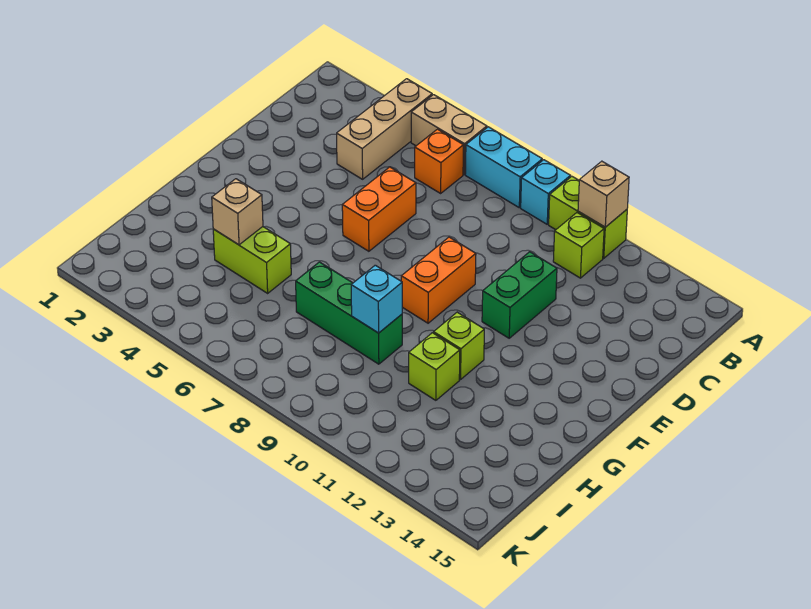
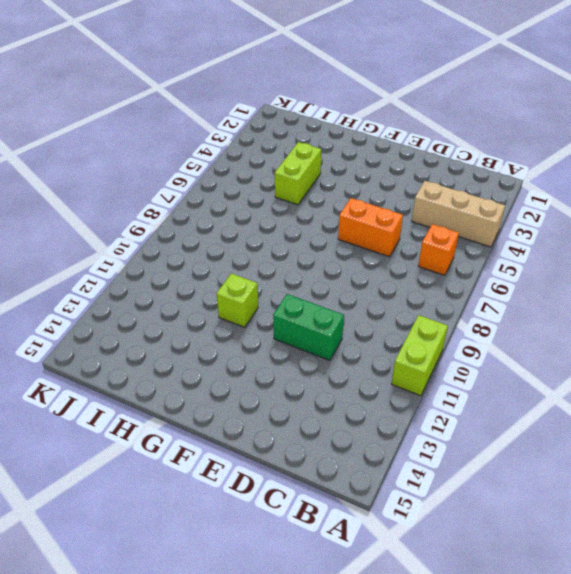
none -> tan brick A5:A6 level 1
none -> cyan brick A7:A8 level 1
none -> cyan brick A9 level 1

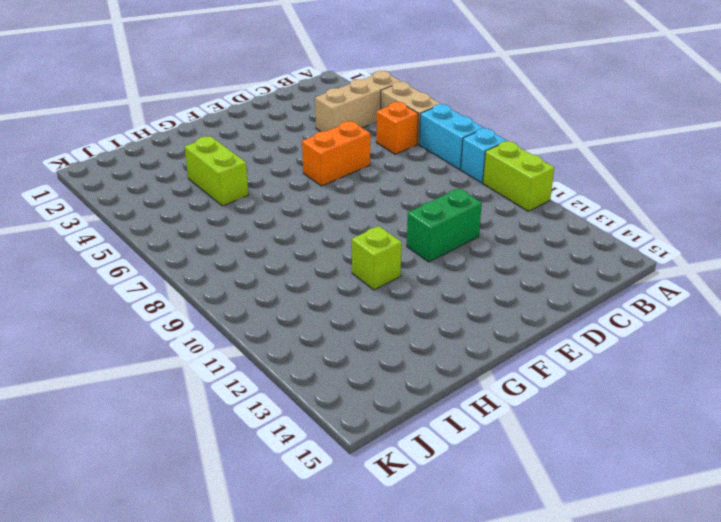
none -> lime brick B11 level 1
none -> orange brick E9:F9 level 1
none -> green brick H7:H9 level 1

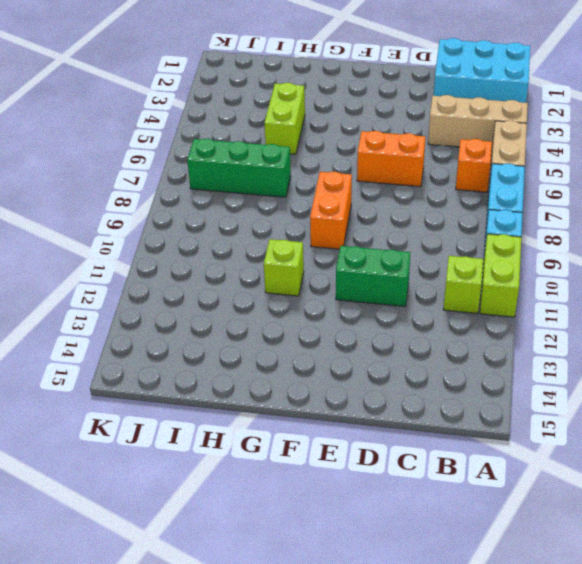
cyan brick A1:C2 level 1 -> none
orange brick F8:F9 level 1 -> orange brick E9:F9 level 1
green brick H7:J7 level 1 -> green brick H7:H9 level 1
none -> lime brick H11 level 1
none -> tan brick A11 level 2
none -> tan brick H4 level 2

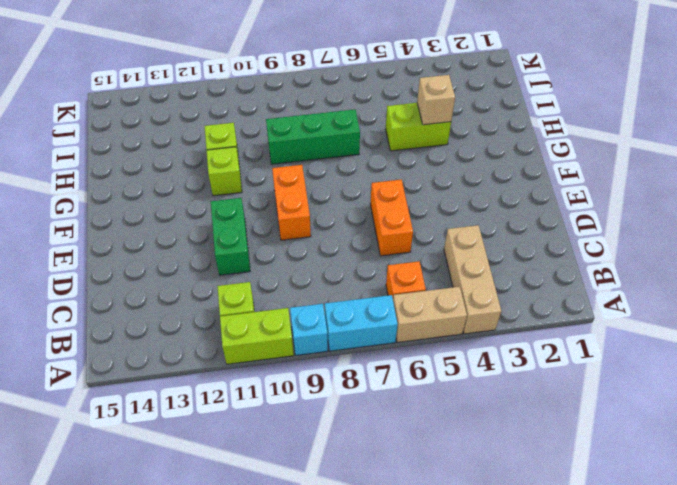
none -> tan brick A11 level 2
none -> cyan brick H9 level 2

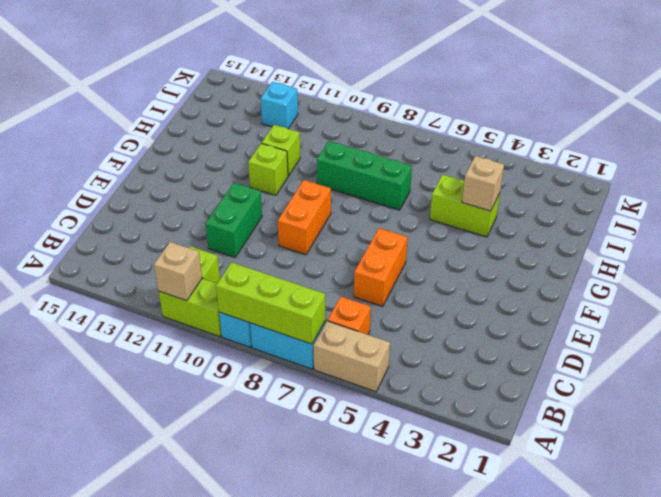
lime brick A7:A9 level 2 -> none
cyan brick J12 level 1 -> cyan brick H9 level 2
none -> tan brick A4:C4 level 1

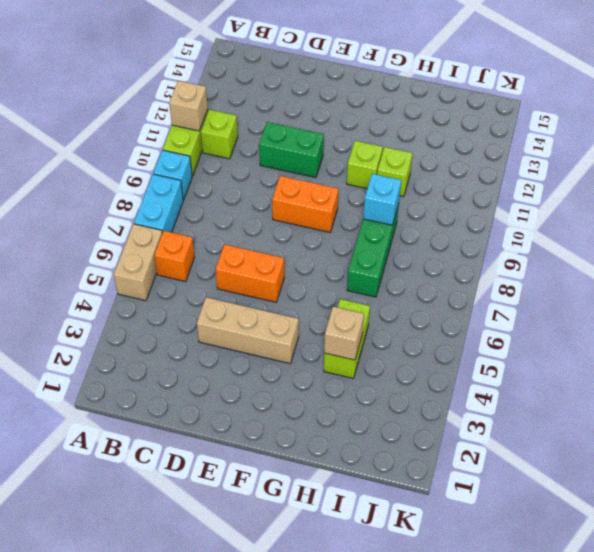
tan brick D4:F4 level 1 -> tan brick A4:C4 level 1

